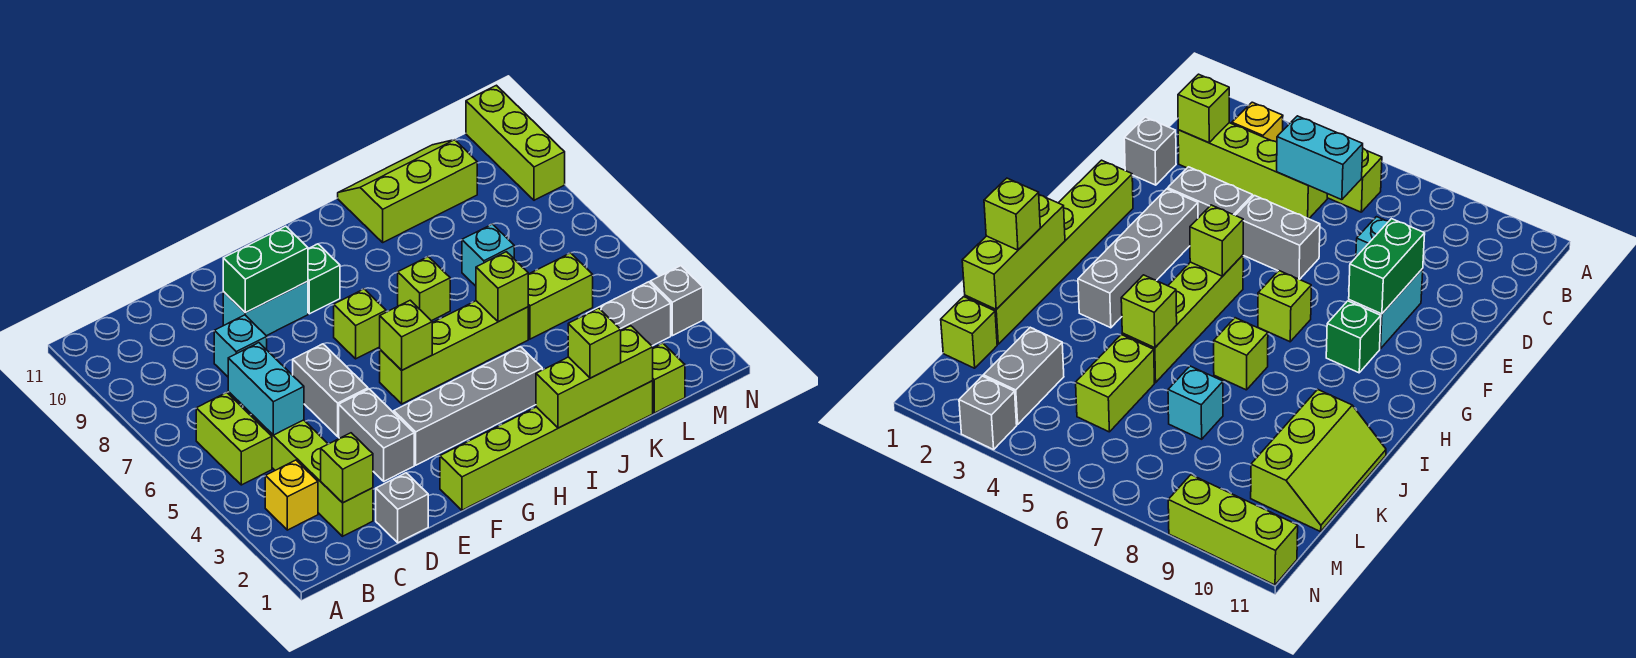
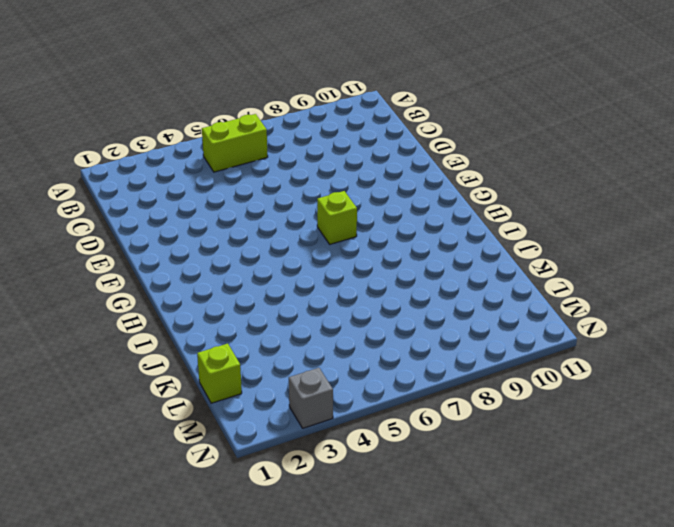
none -> yellow brick B3 level 1
none -> lime brick C2:C5 level 1
none -> grey brick D1 level 1

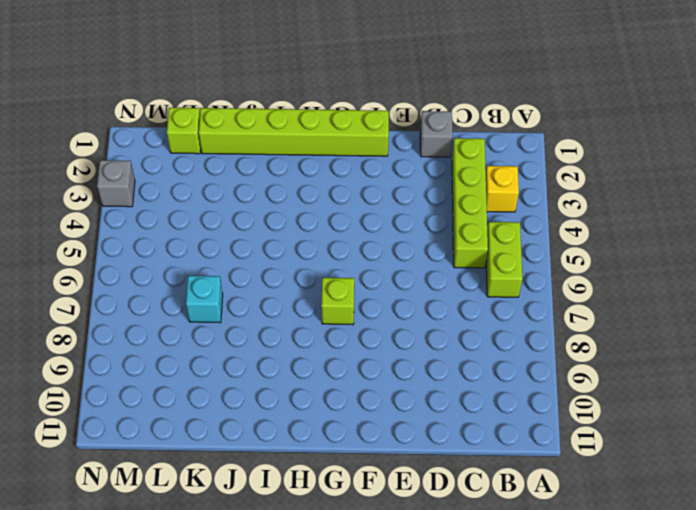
none -> cyan brick D8 level 1
none -> grey brick E3:E4 level 1
none -> grey brick E5:E6 level 1

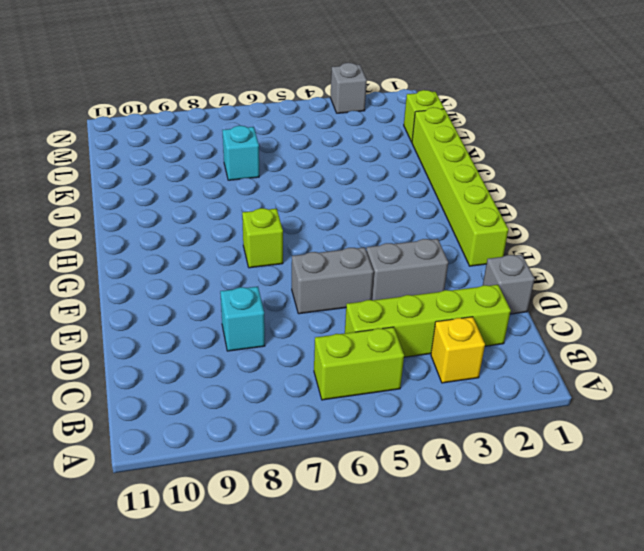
none -> cyan brick E9:F9 level 1
none -> grey brick F3:I3 level 1
none -> lime brick G5:J5 level 1

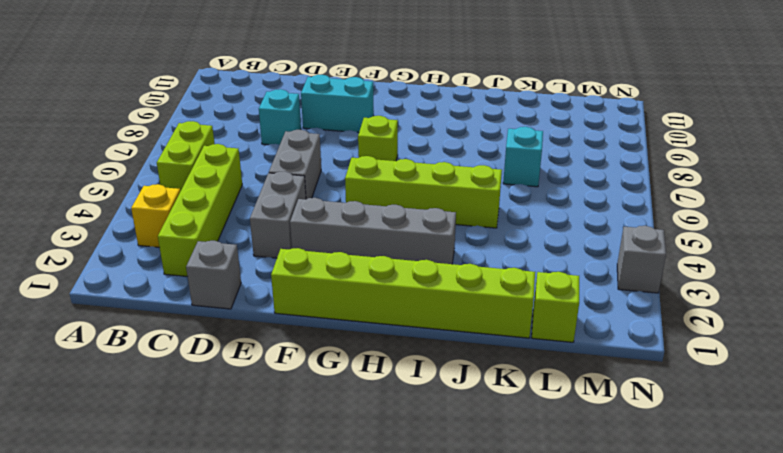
none -> green brick G9 level 1
none -> lime brick I7 level 1
none -> lime slope J10:L11 level 1 top 10

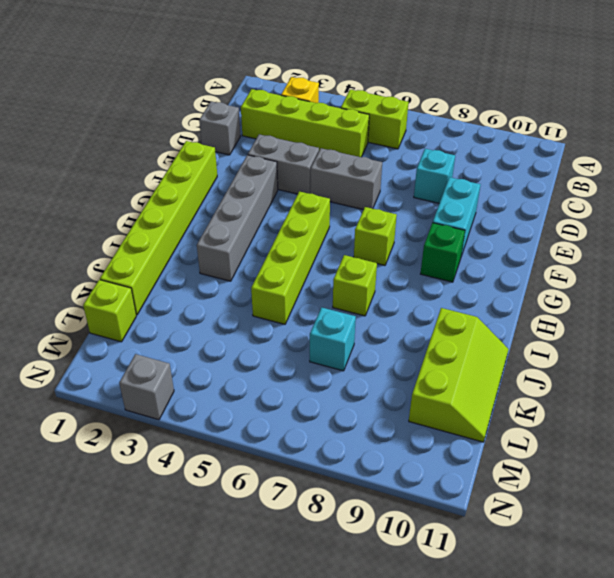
none -> lime brick K5:L5 level 1
none -> grey brick L3:M3 level 1
none -> lime brick N9:N11 level 1

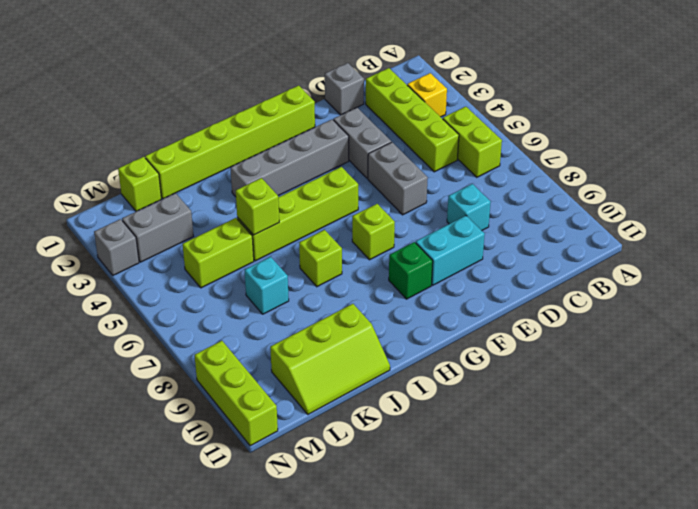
none -> lime brick C2 level 2
none -> cyan brick C5:C6 level 2
none -> green brick E9:F9 level 2

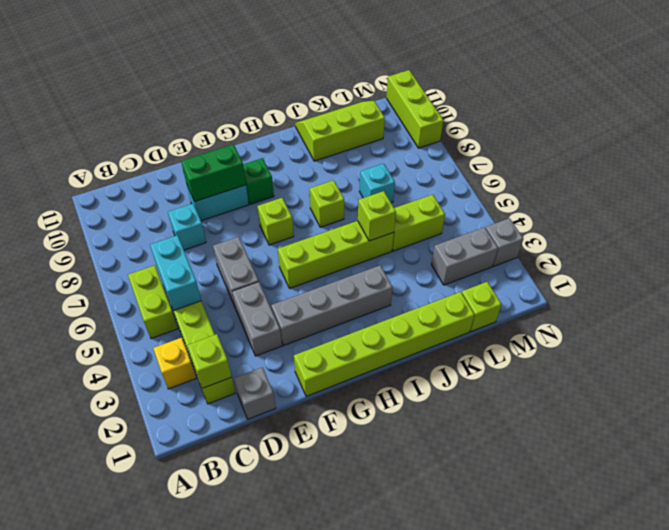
none -> lime brick G5 level 2
none -> lime brick I1:K1 level 2
none -> lime brick J1 level 3

